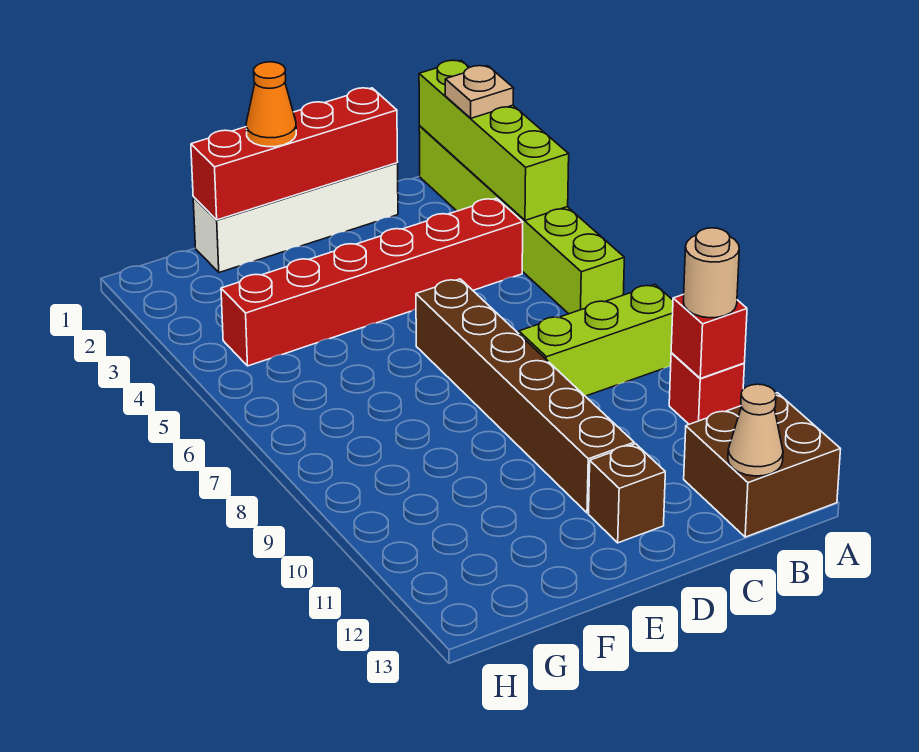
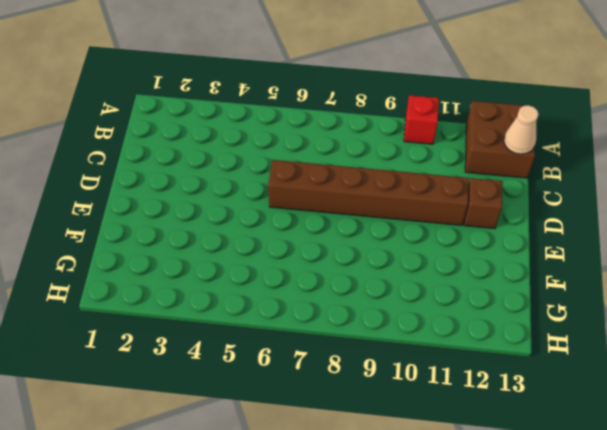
none -> lime brick A1:A6 level 1
none -> lime brick A8:C8 level 1
none -> red brick B4:G4 level 1

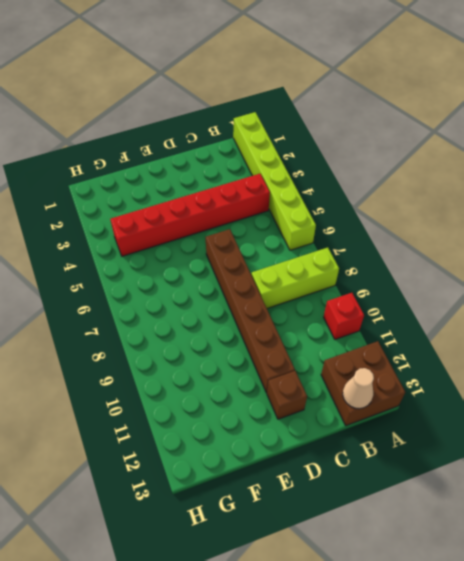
none -> white brick C1:F1 level 1
none -> lime brick A1:A4 level 2
none -> red brick A10 level 2

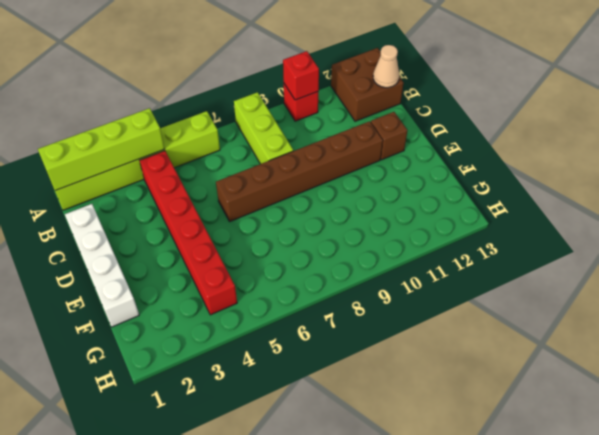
none -> red brick C1:F1 level 2
none -> tan plate A2 level 3
none -> tan round brick A10 level 3

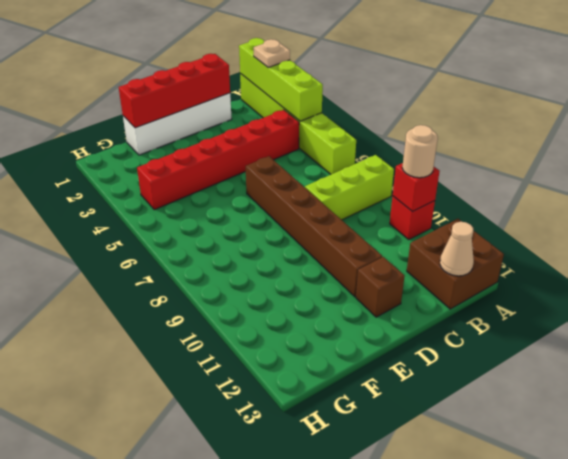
none -> orange cone E1 level 3

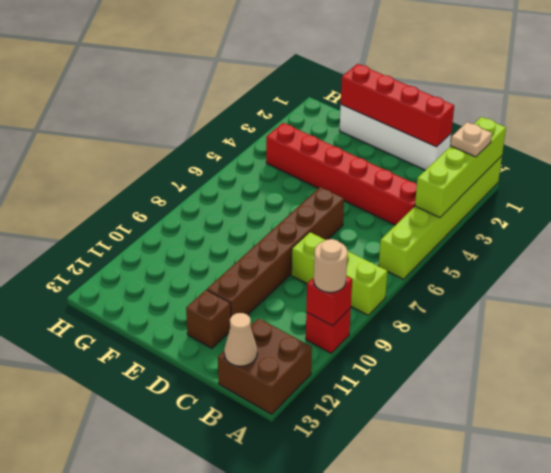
none -> orange cone E1 level 3

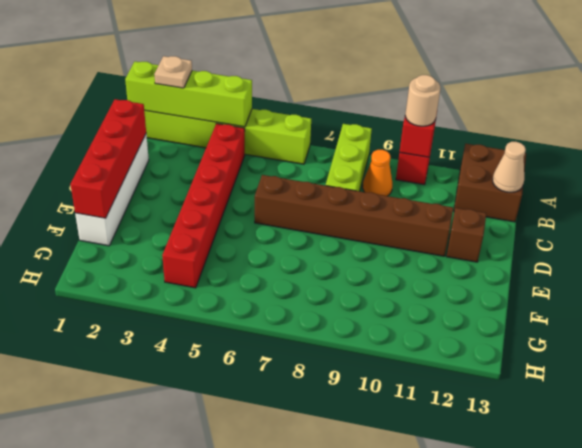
orange cone B9 level 1 -> orange cone E1 level 3

